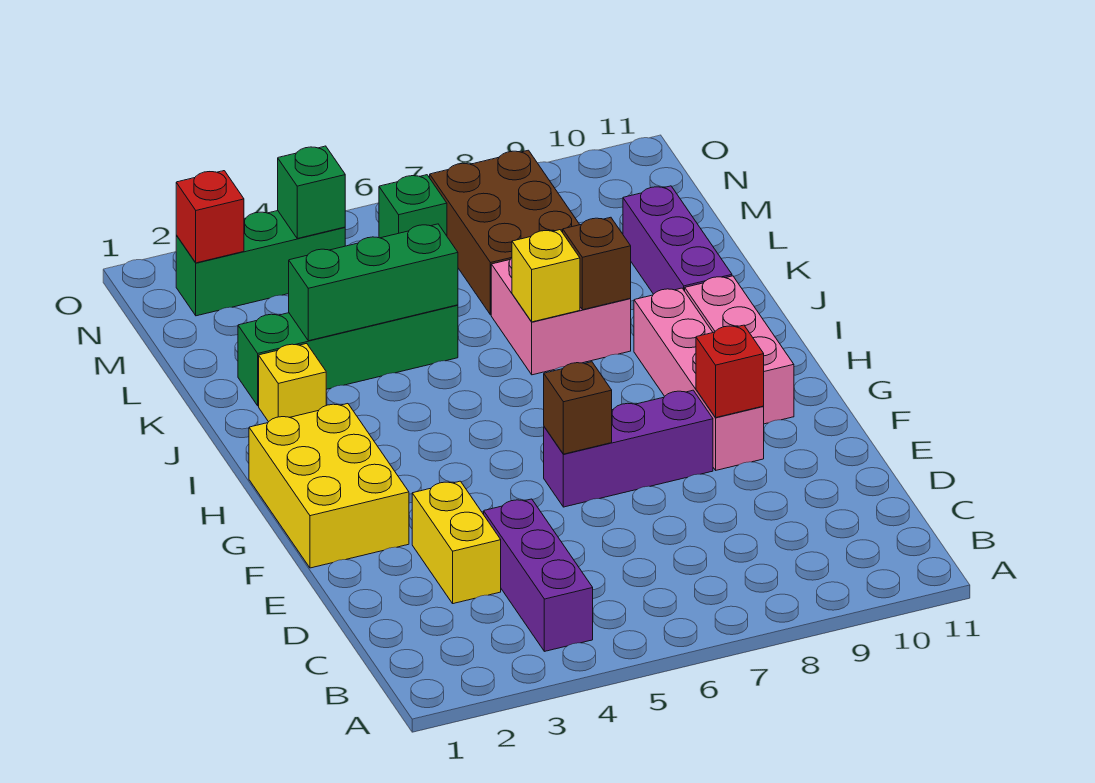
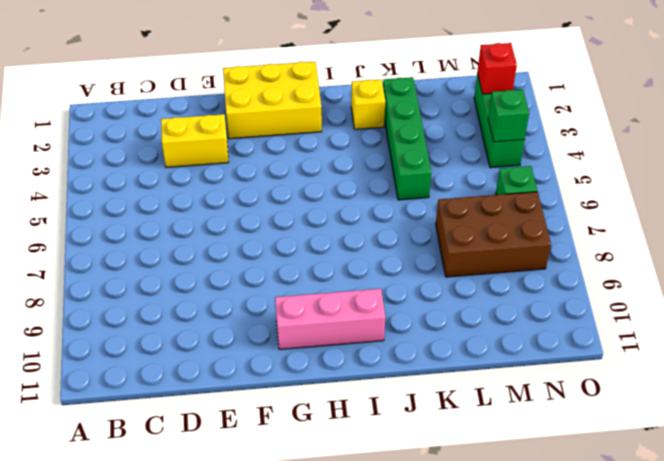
none -> purple brick B4:D4 level 1
none -> purple brick F6:F8 level 1
none -> pink brick F9:I9 level 1

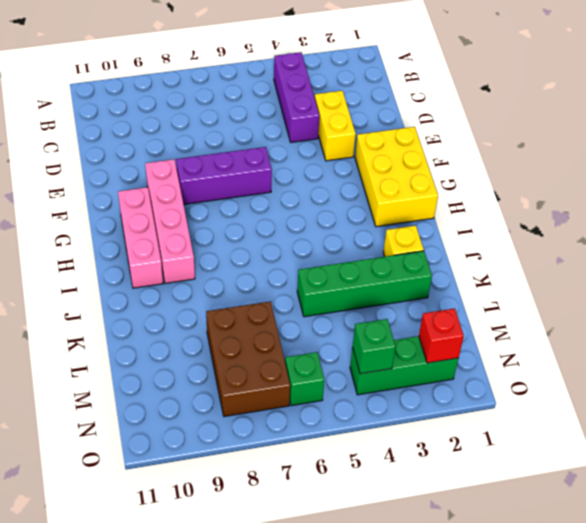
none -> pink brick J7:K8 level 1
none -> purple brick J10:L10 level 1
none -> brown brick F6 level 2

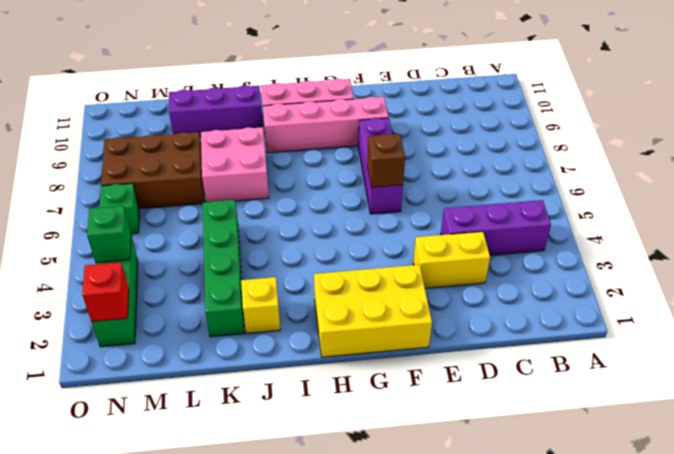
none -> red brick F9 level 2
none -> yellow brick J7 level 2
none -> brown brick J8 level 2

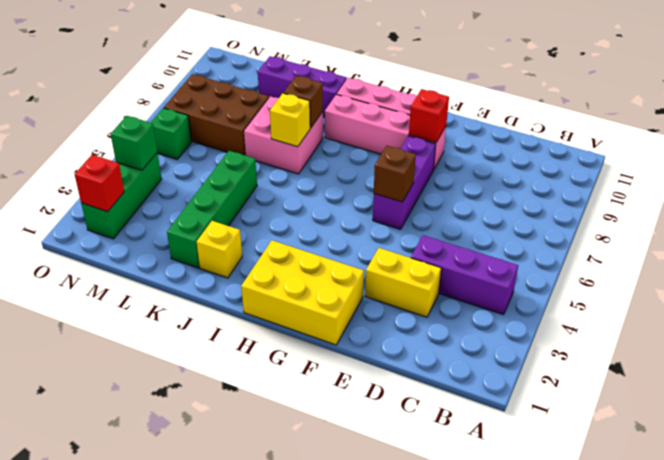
none -> green brick K3:K5 level 2

